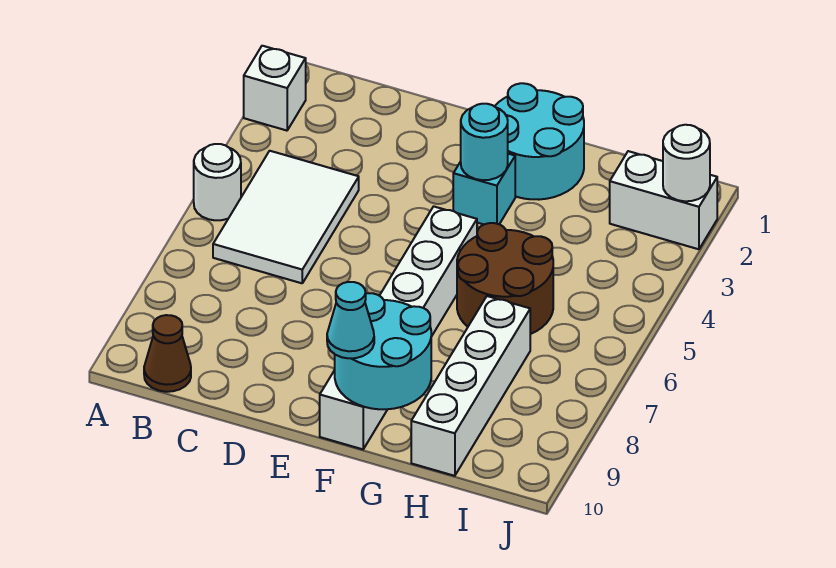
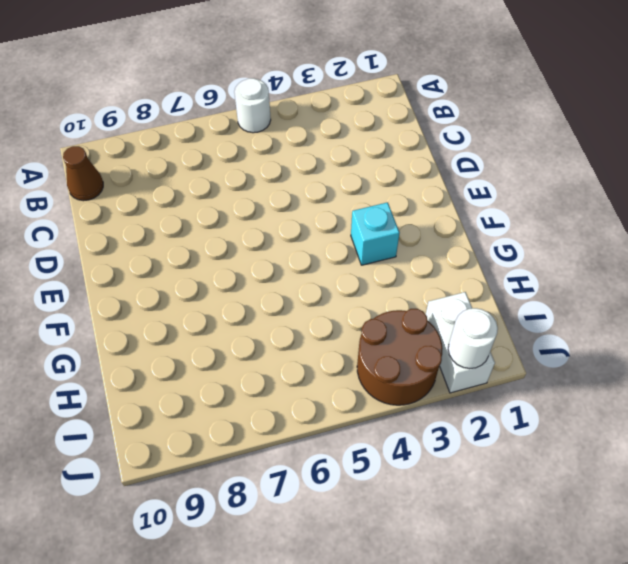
brown round brick I3:J4 level 1 -> brown round brick G5:H6 level 1
none -> white brick A2 level 1
none -> white tile B4:C6 level 1
none -> cyan round brick F1:G2 level 1

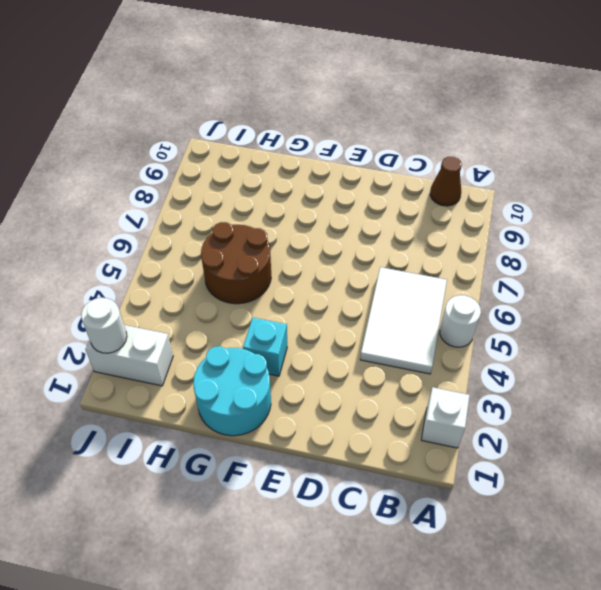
none -> white brick F5:F10 level 1
none -> white brick H7:H10 level 1
none -> cyan round brick F3 level 2

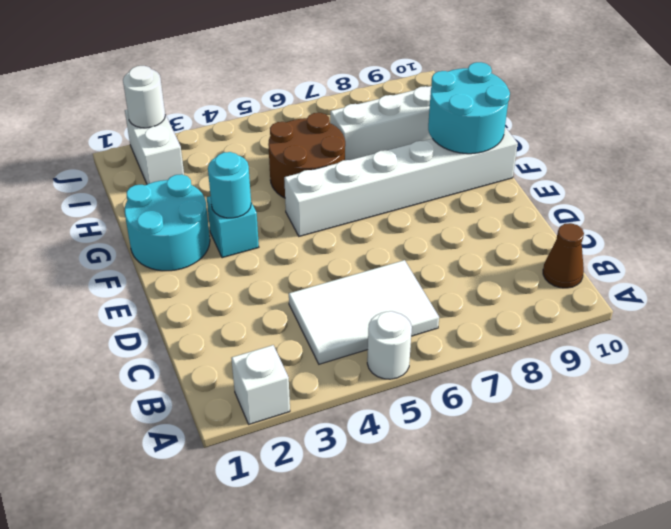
none -> cyan cone F10 level 3

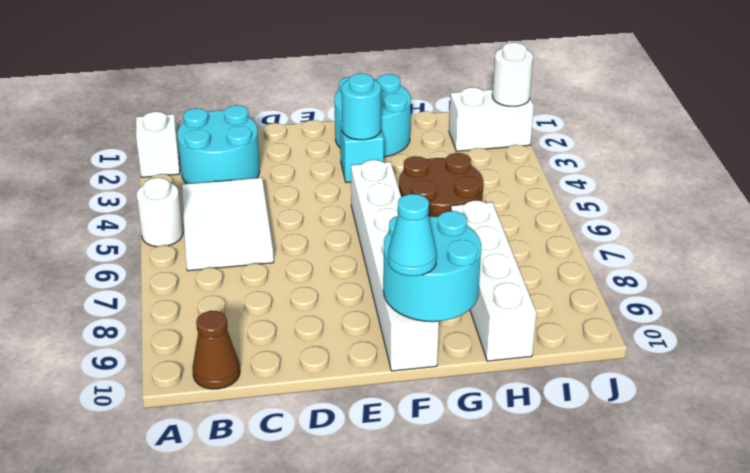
cyan round brick B2:C3 level 1 -> none

